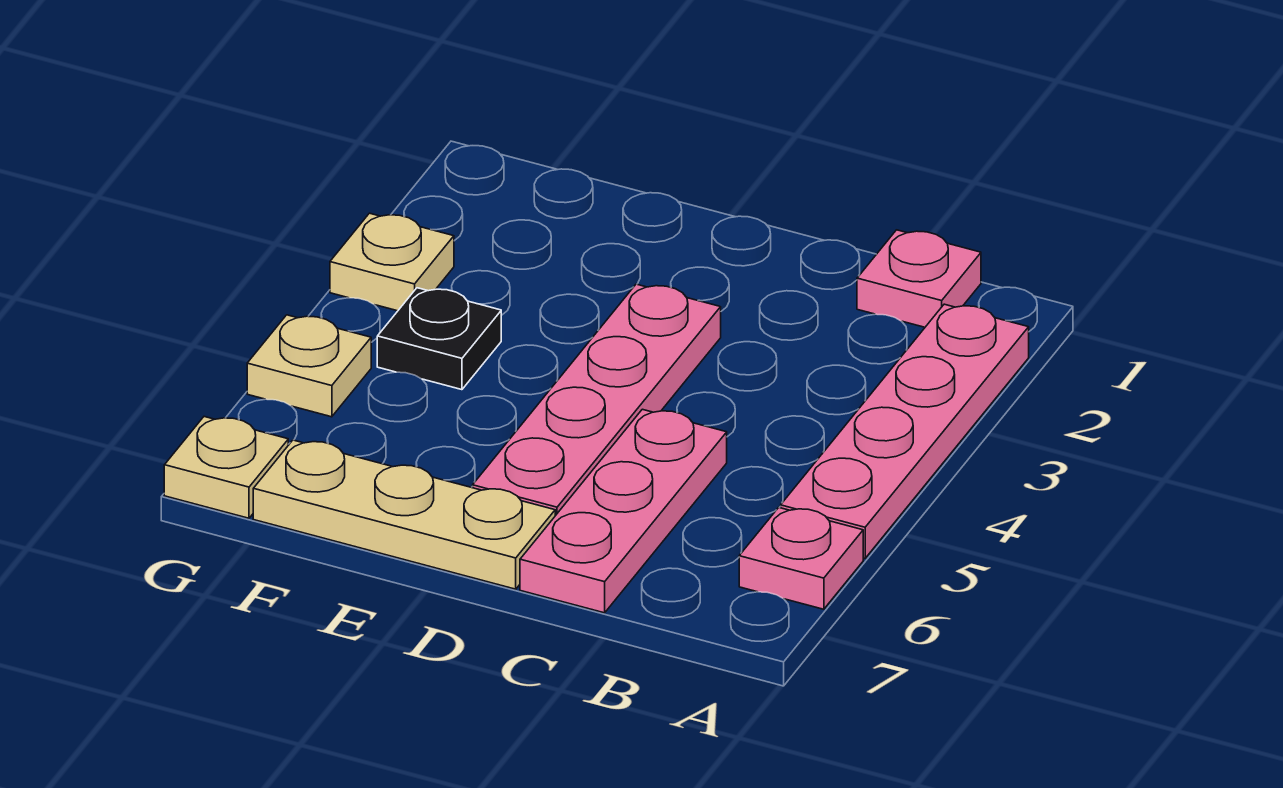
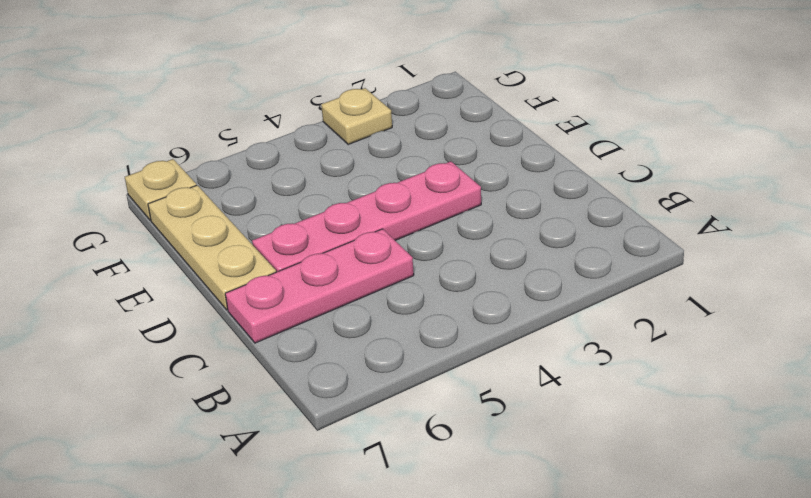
none -> pink plate A2:A5 level 1
none -> pink plate A6 level 1

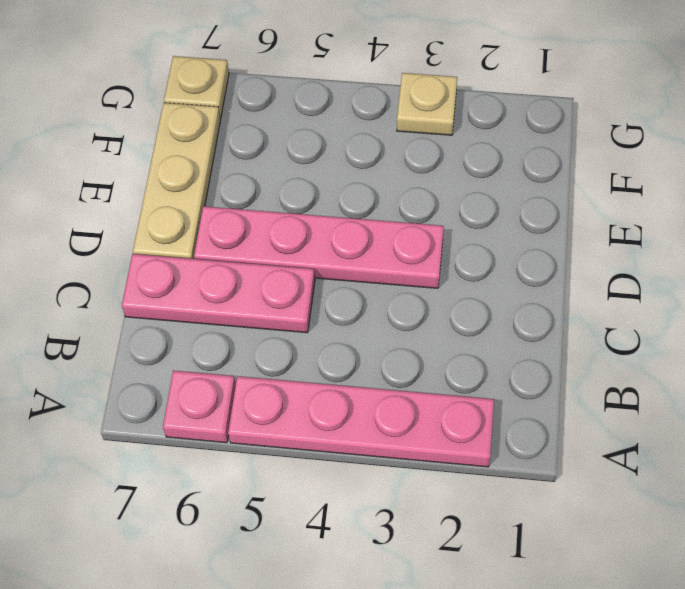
none -> pink plate B1 level 1
none -> black plate F4 level 1

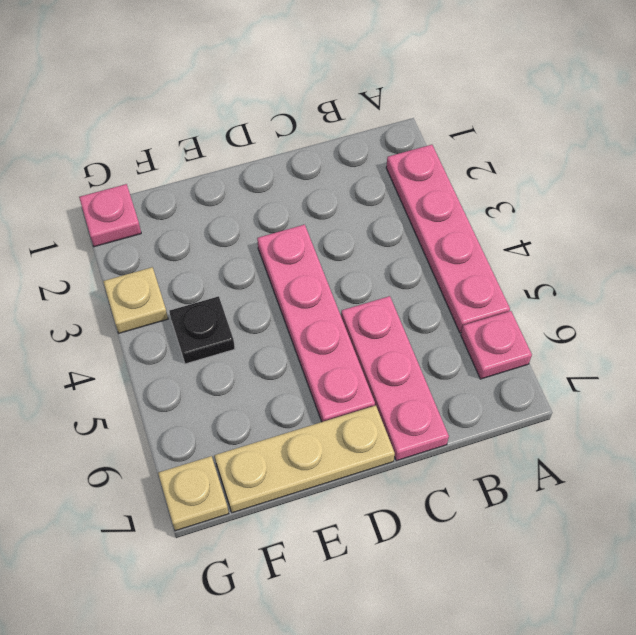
pink plate G1 level 1 -> pink plate B1 level 1
none -> tan plate G5 level 1

